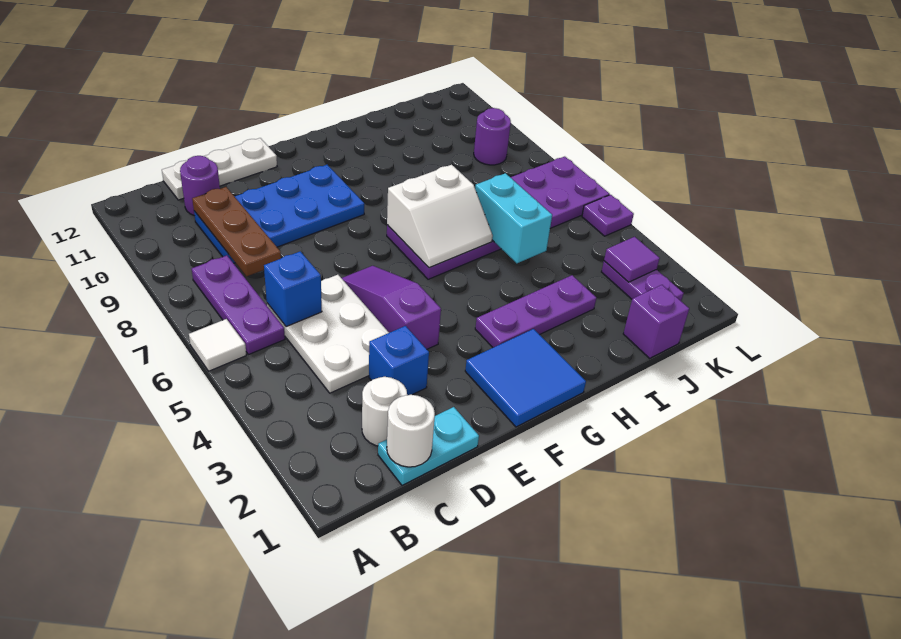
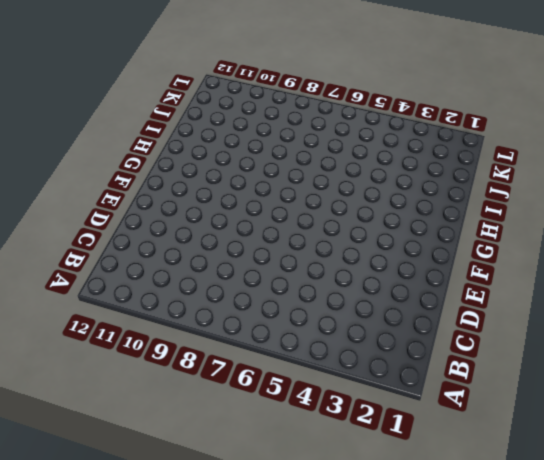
none -> white tile A6 level 1
none -> purple plate B6:B8 level 1
none -> cyan plate C1:D1 level 1

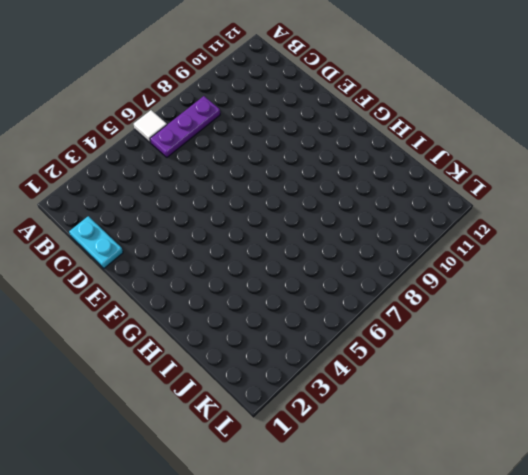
none -> white round brick C2 level 1
none -> white plate C4:D6 level 1
none -> blue plate C9:F10 level 1

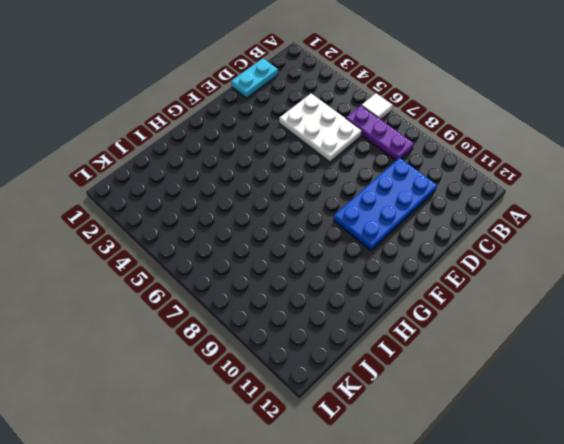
none -> white round brick C2 level 1
none -> purple round brick C11 level 1
none -> white plate C12:E12 level 1

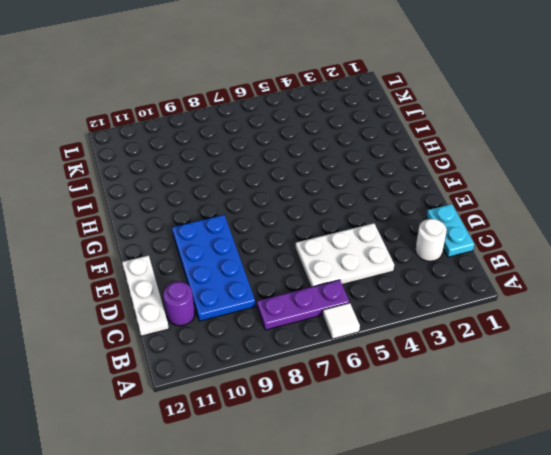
none -> blue brick D3 level 1
none -> purple slope E4:E6 level 1 top 4
none -> blue tile F1:G2 level 1

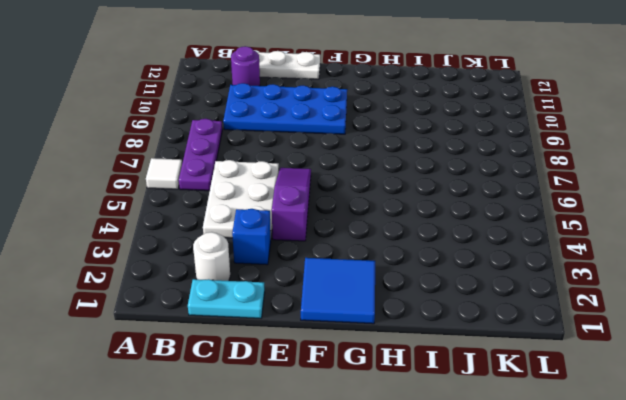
none -> purple plate G3:I3 level 1
none -> purple plate G6:L7 level 1
none -> purple brick J1 level 1

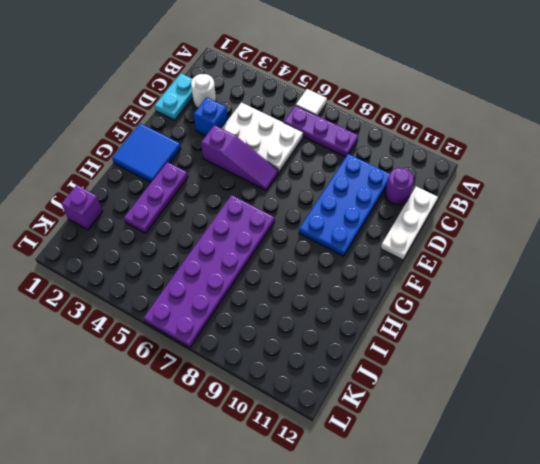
none -> purple plate K2:K3 level 1
none -> purple round brick K9 level 1
none -> purple plate L5 level 1

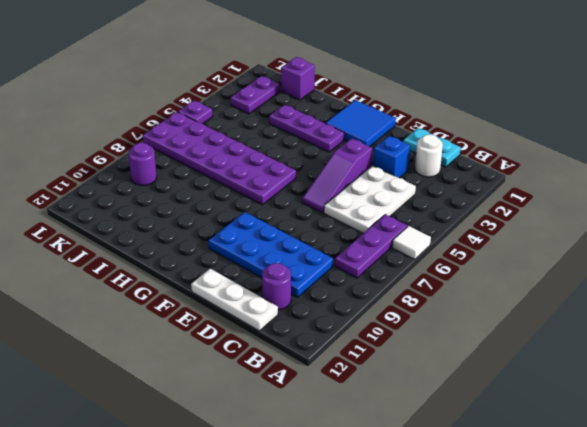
none -> white round brick C1 level 2
none -> blue brick C6 level 2
none -> brown plate C8:C10 level 2

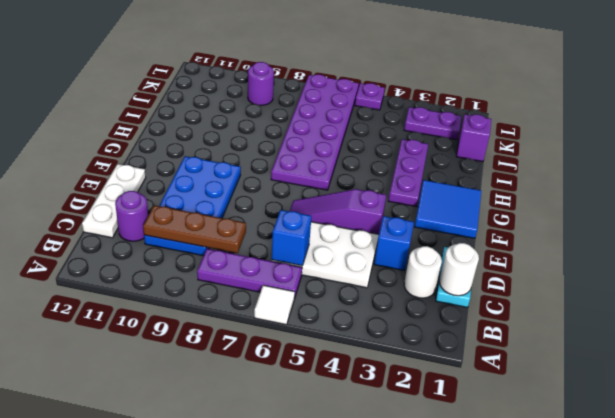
none -> white slope G6:H7 level 2 top 7
none -> cyan brick I5:I6 level 2
none -> purple tile K3 level 2

